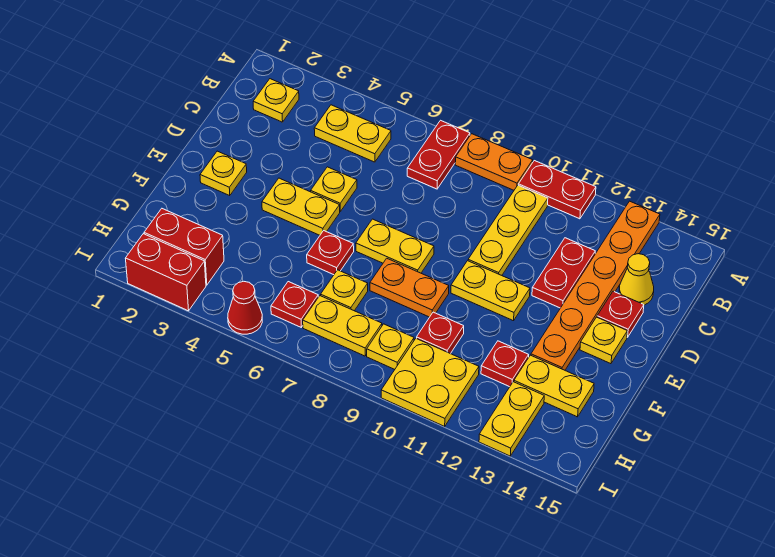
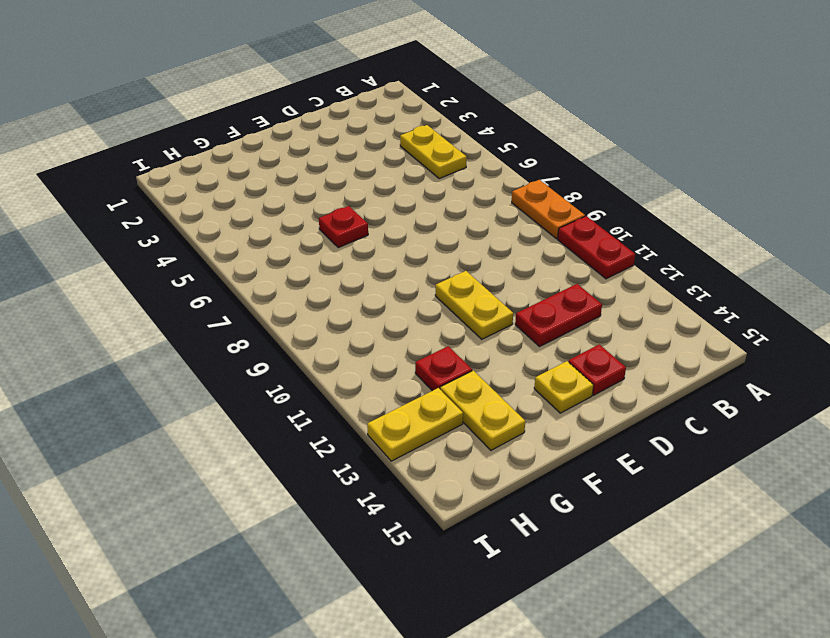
none -> red plate A7:B7 level 1
none -> orange plate A13:F13 level 1
none -> yellow plate B2 level 1
none -> yellow plate B10:D10 level 1

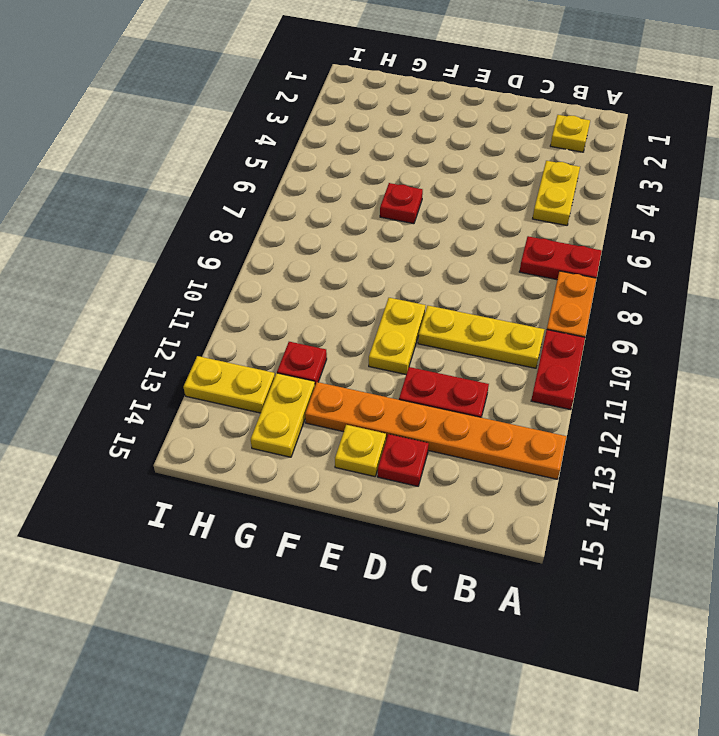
none -> yellow cone C14 level 1
none -> yellow plate D5 level 1
none -> yellow plate E2 level 1
none -> yellow plate E4:E5 level 1

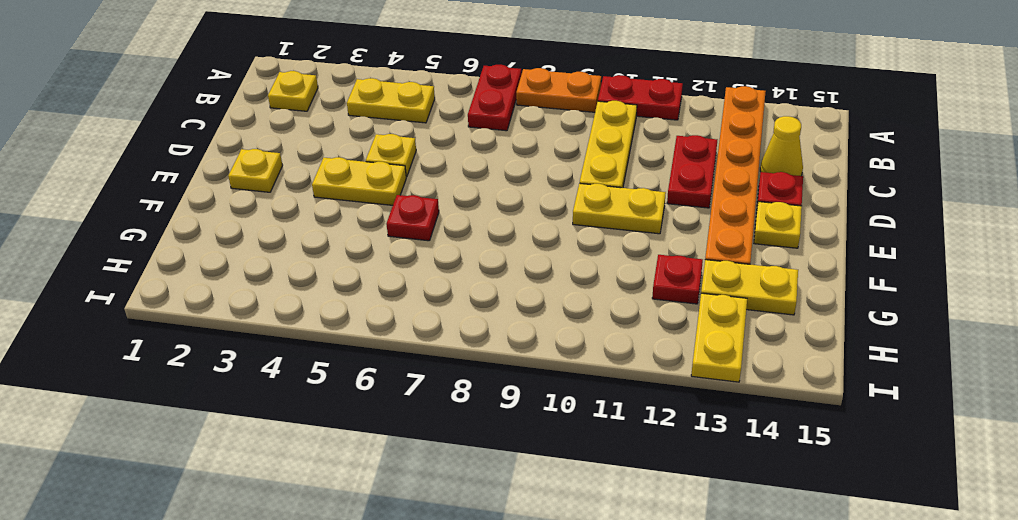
none -> yellow plate E7:E8 level 1
none -> orange plate F8:F9 level 1
none -> yellow plate G7 level 1
none -> red plate G10 level 1

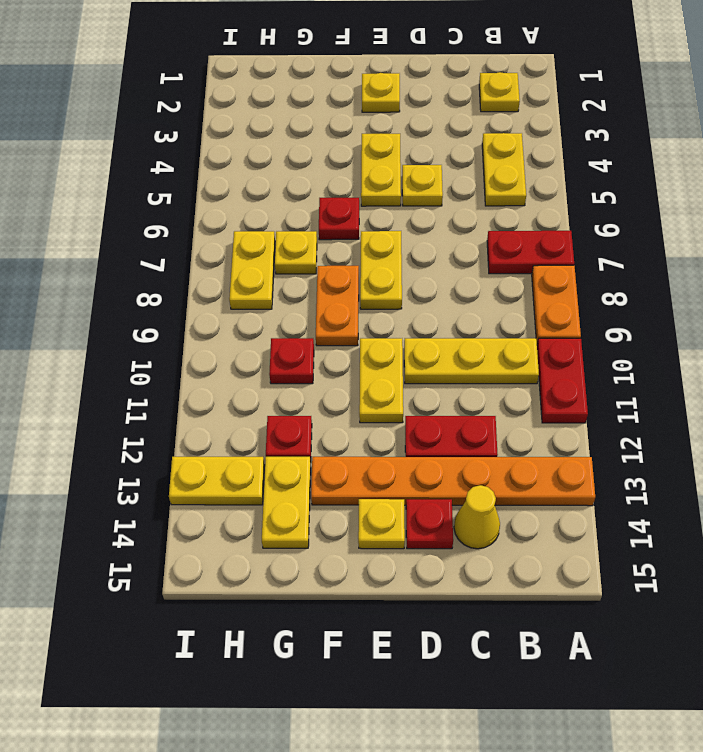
none -> red brick H2:H3 level 1
none -> red plate H6 level 1
none -> yellow plate H9 level 1
none -> yellow plate H10:I11 level 1

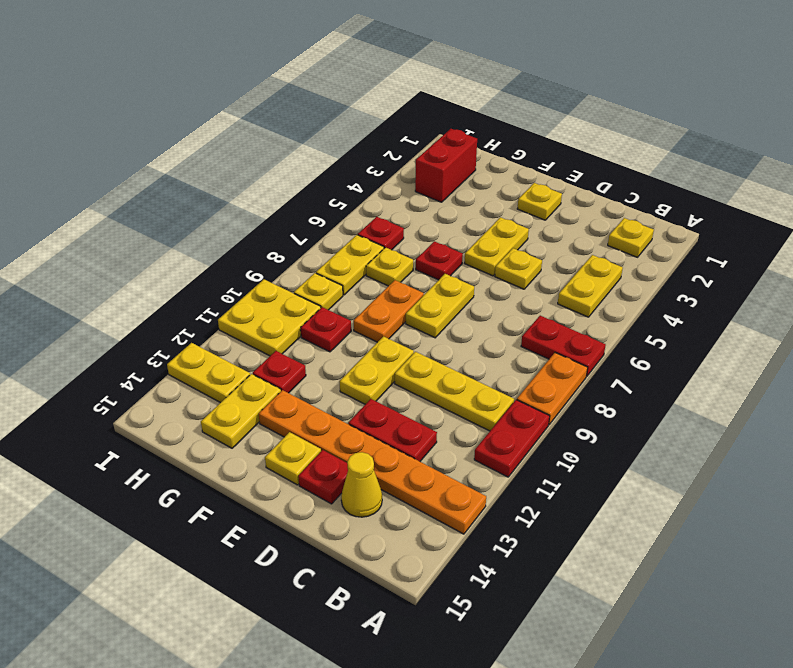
none -> red brick I2:I3 level 1
none -> red cone I5 level 1

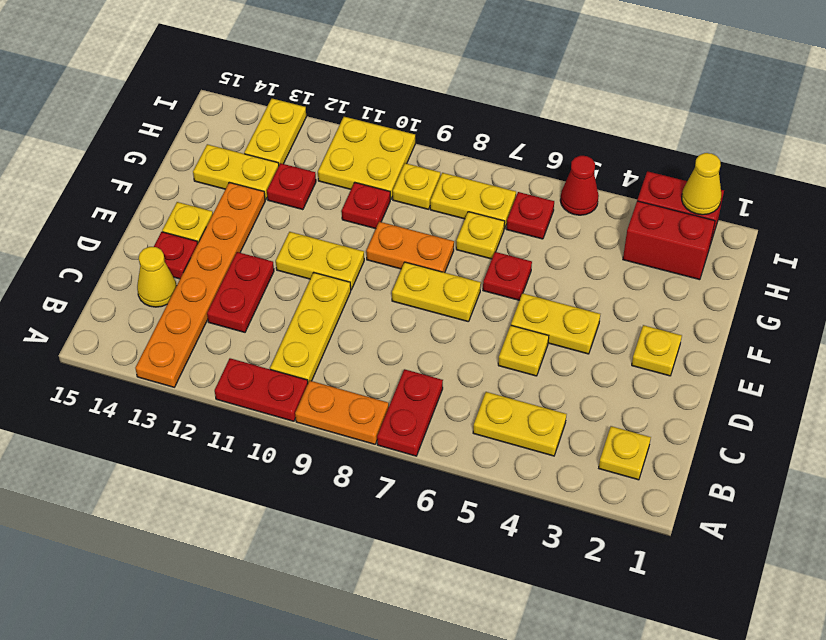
yellow cone I2 level 2 -> none

